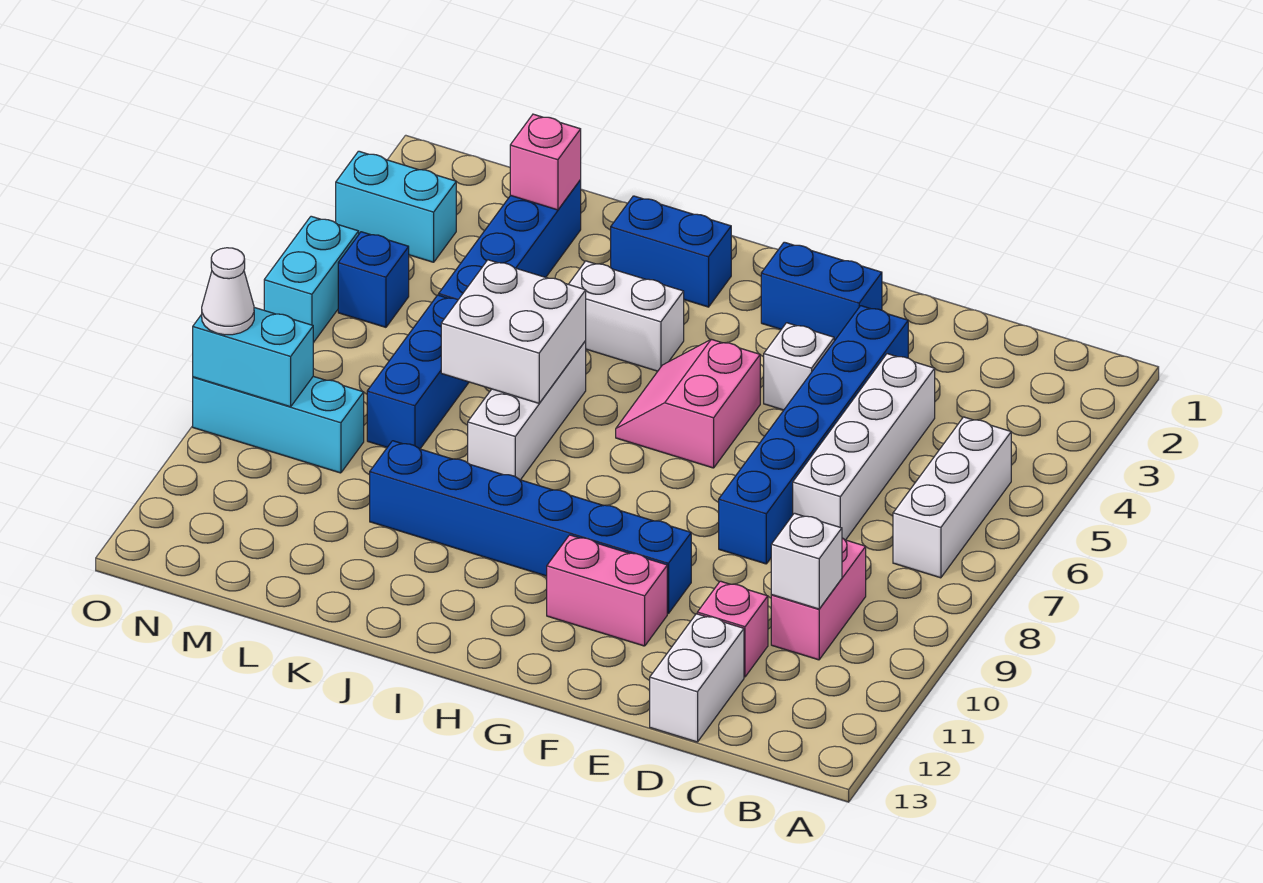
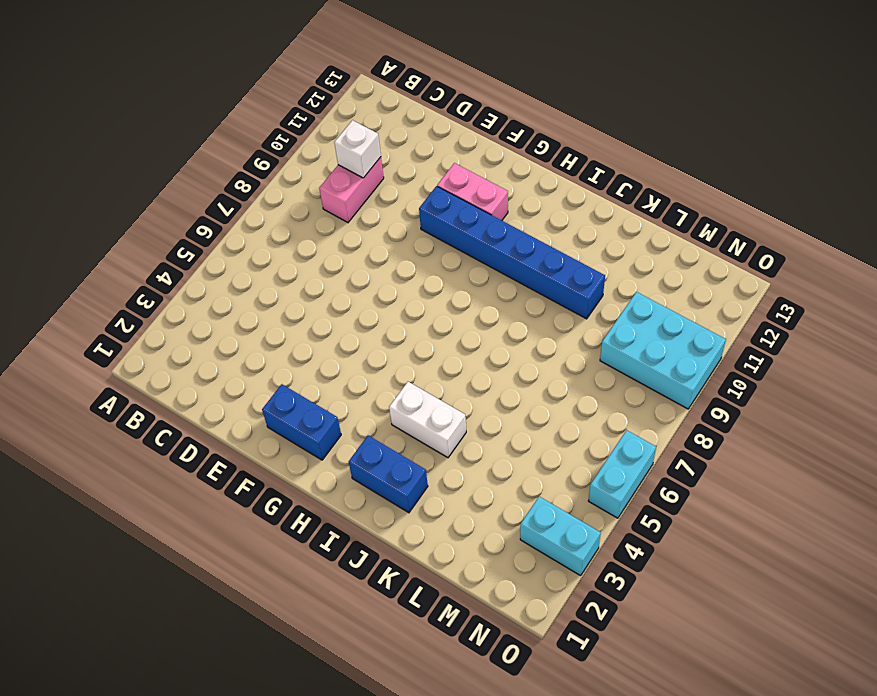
cyan brick M9:O10 level 1 -> cyan brick M9:O9 level 1
none -> white brick B5:B7 level 1
none -> white brick D4:D7 level 1
none -> pink brick D11 level 1

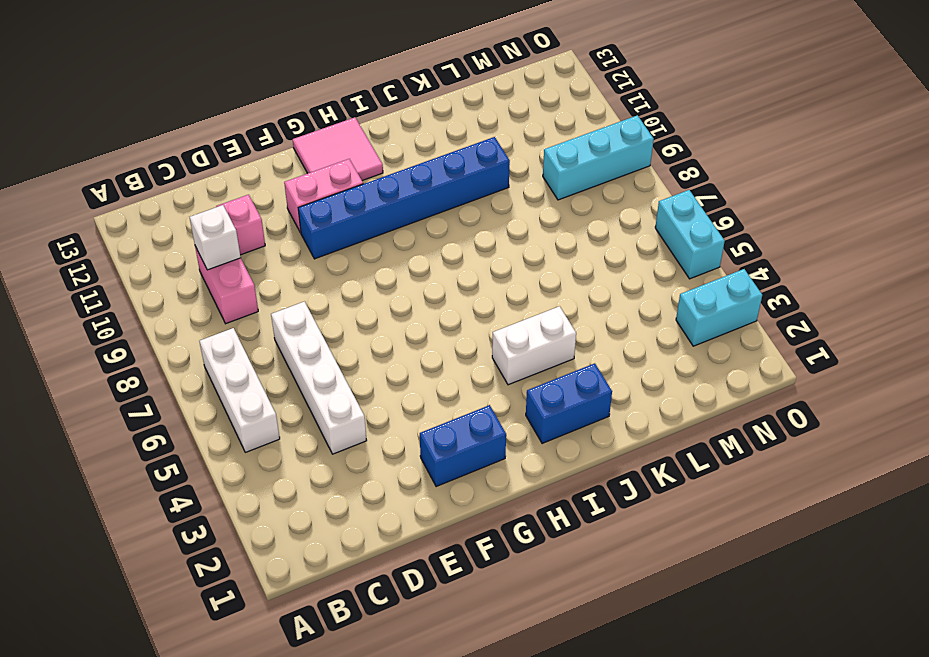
pink tile G12:H13 level 1 -> none
none -> white brick D12:D13 level 1
none -> blue brick E3:E8 level 1
none -> white brick F4 level 1

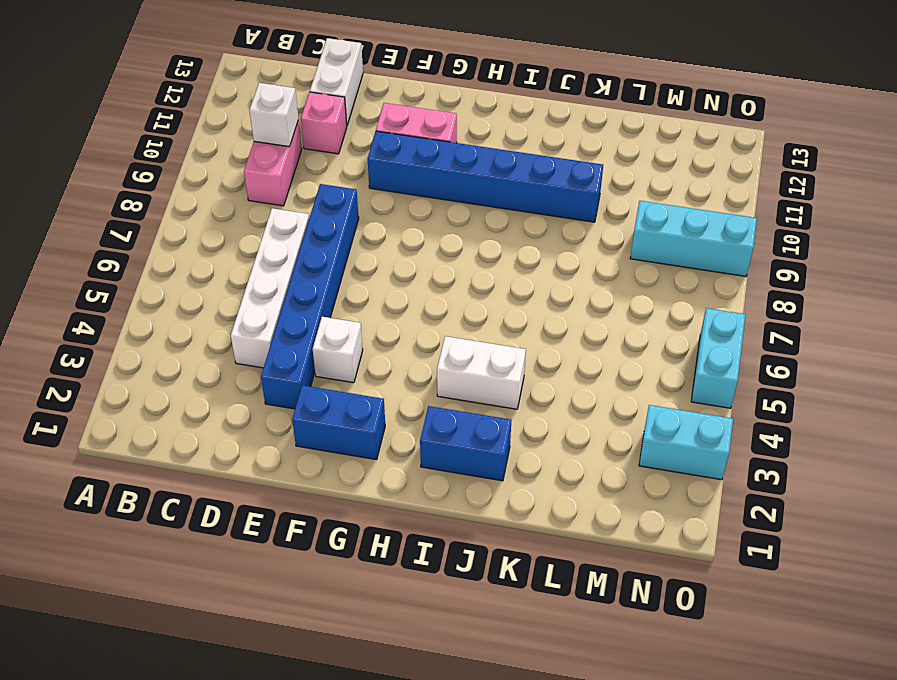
none -> white brick B5:B7 level 1
none -> pink slope G5:H6 level 1 top G
none -> white brick J6:J8 level 1

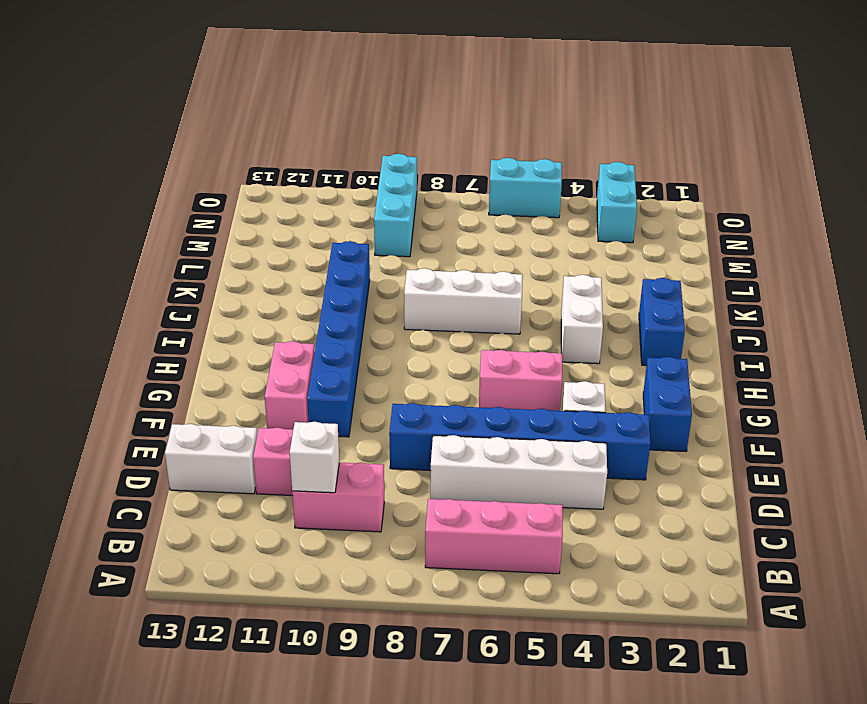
pink brick B5:B7 level 1 -> white brick B5:B7 level 1
none -> blue brick L2:L5 level 1
none -> blue brick L6:L8 level 1
none -> blue brick N5 level 1

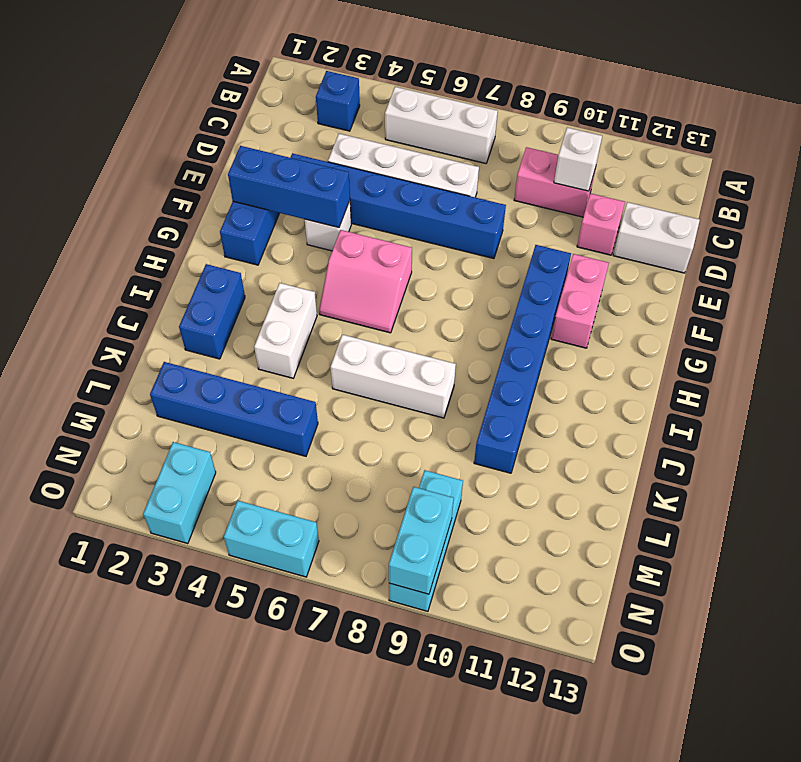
blue brick B3 level 1 -> blue brick N5 level 1
blue brick F2:F4 level 2 -> blue brick L6:L8 level 1
none -> white brick J6:K7 level 2
none -> pink brick L2 level 2
none -> white cone O9 level 3

